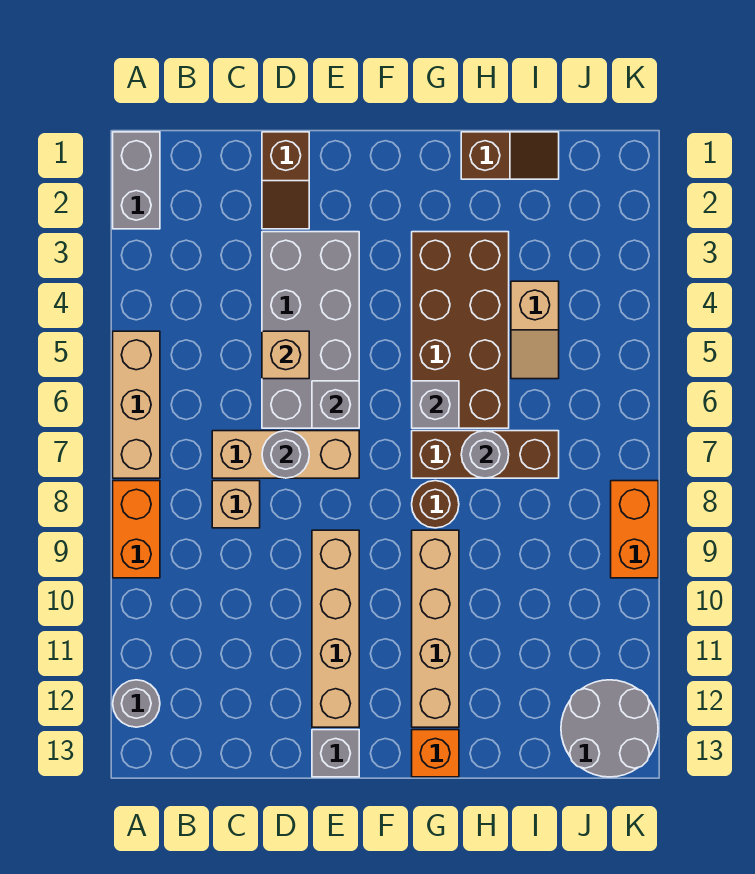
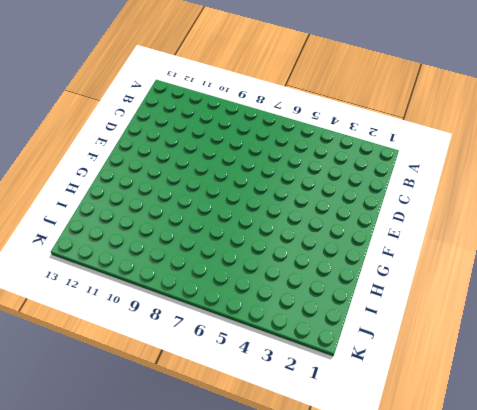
none -> grey brick A1:A2 level 1
none -> tan brick A5:A7 level 1
none -> orange brick A8:A9 level 1

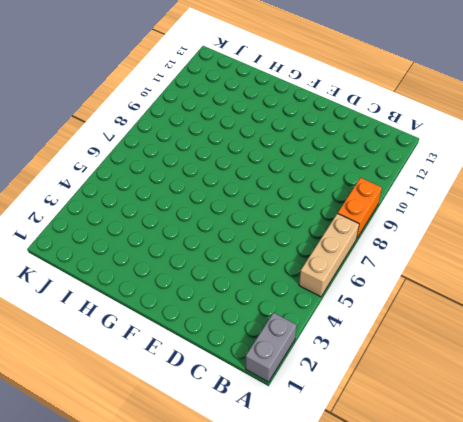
none -> grey round brick A12 level 1
none -> tan brick C7:E7 level 1
none -> tan brick C8 level 1

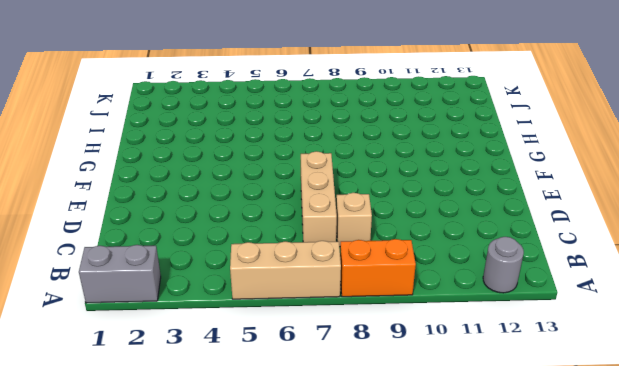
none -> brown slope D1:D2 level 1 top 1
none -> grey brick D3:E6 level 1
none -> tan brick E9:E12 level 1

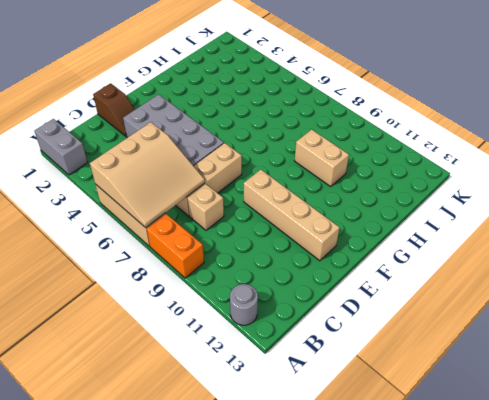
tan slope A5:C7 level 2 top 5 -> none
tan brick H9:H10 level 1 -> none
none -> grey brick E13 level 1
none -> brown brick G3:H6 level 1
none -> brown brick G7:I7 level 1

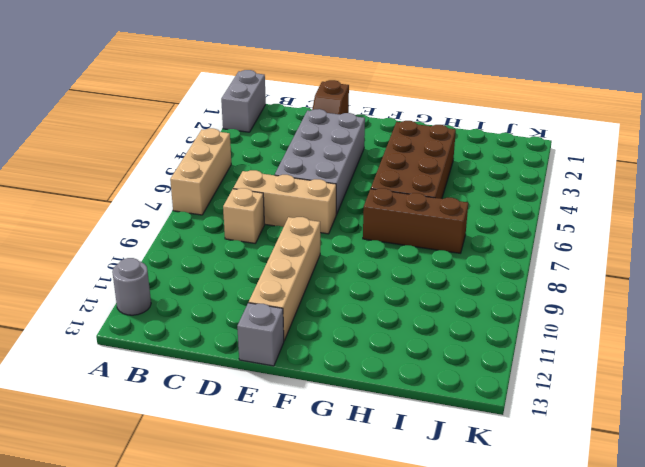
none -> orange brick A8:A9 level 1
none -> brown round brick G8 level 1
none -> tan brick G9:G12 level 1

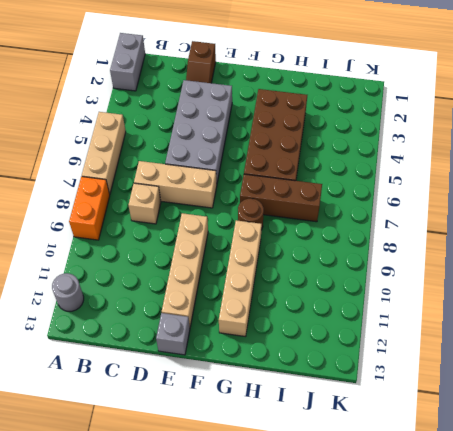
none -> orange brick G13 level 1
none -> brown slope H1:I1 level 1 top H
none -> tan slope I4:I5 level 1 top 4

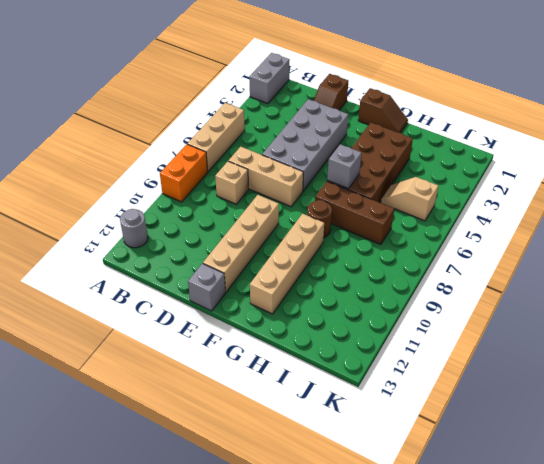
brown slope F1:G1 level 1 top F -> brown slope H1:I1 level 1 top H
tan slope I5:J5 level 1 top J -> tan slope I4:I5 level 1 top 4
none -> orange brick G13 level 1
none -> grey round brick J12:K13 level 1
none -> orange brick K8:K9 level 1

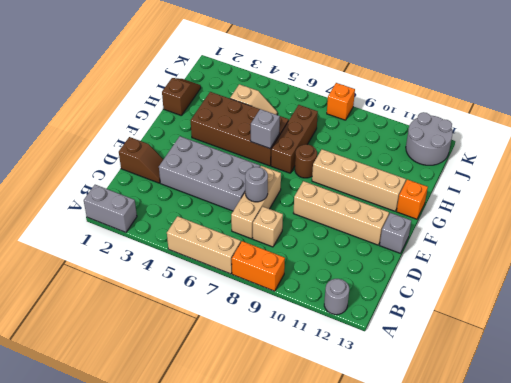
orange brick K8 level 1 -> orange brick K8:K9 level 1
none -> tan brick D5 level 2
none -> grey brick E6 level 2
none -> grey round brick H7 level 2

